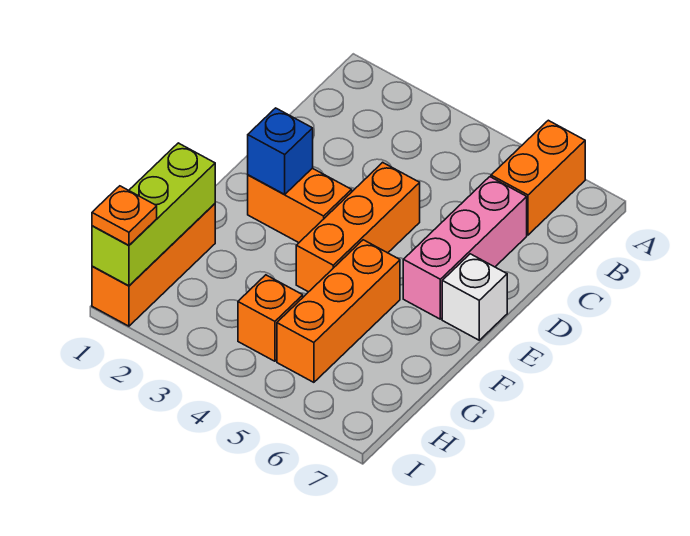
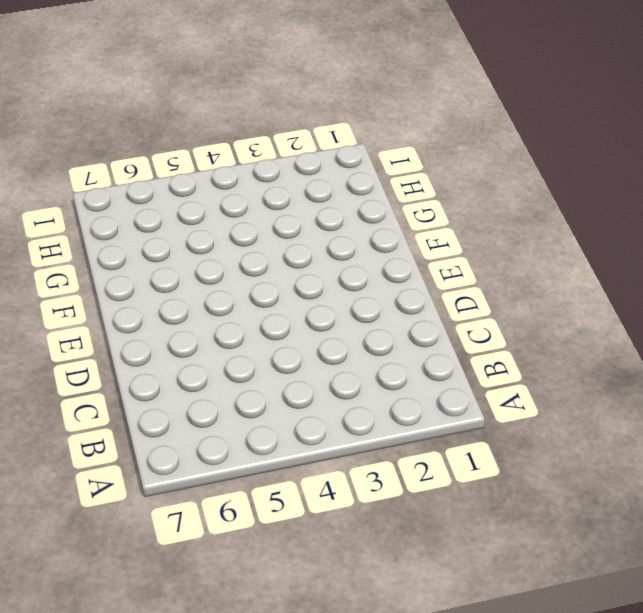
none -> orange brick A6:B6 level 1
none -> pink brick C6:E6 level 1

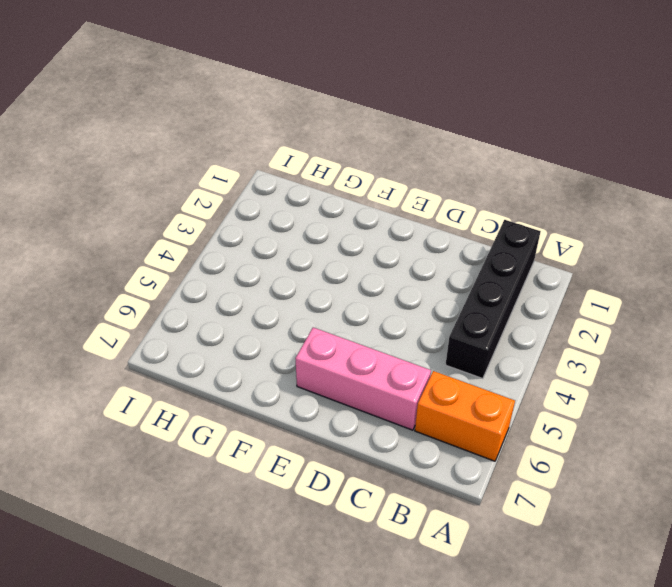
black brick B1:B4 level 1 -> none
none -> orange brick D4:F4 level 1
none -> orange brick E2:E3 level 1

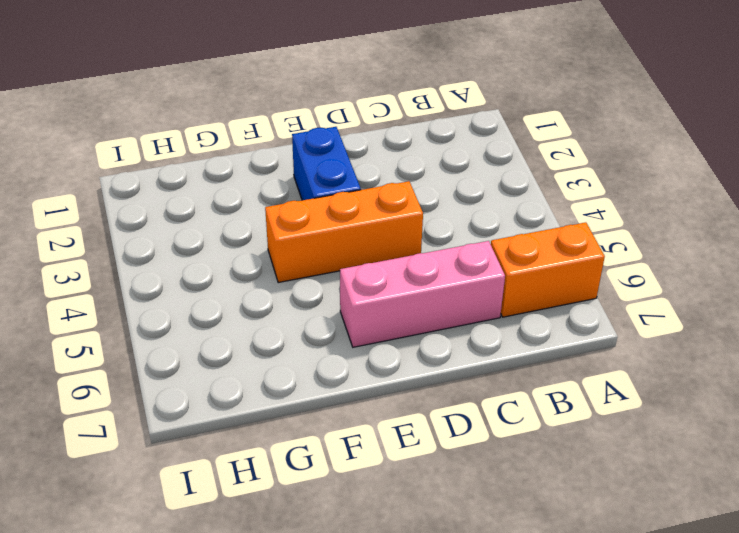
blue brick E2:E3 level 1 -> orange brick E2:E3 level 1
none -> white brick E7 level 1
none -> orange brick F5:H5 level 1

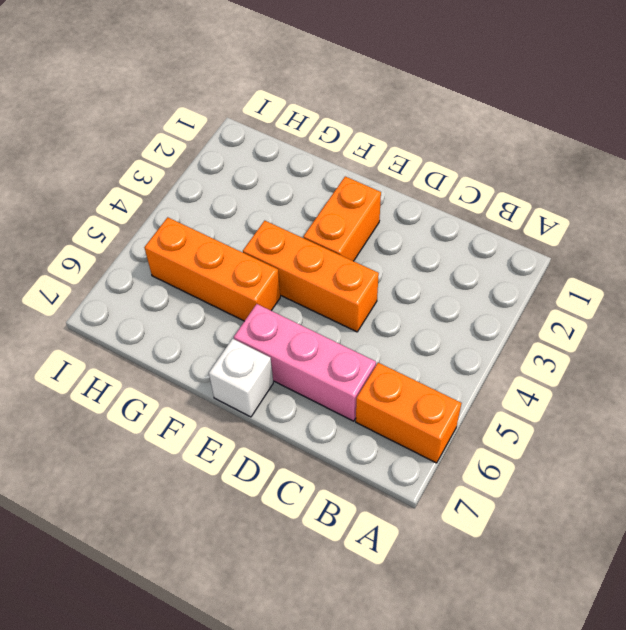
none -> orange brick G1:I1 level 1
none -> orange brick H4 level 1

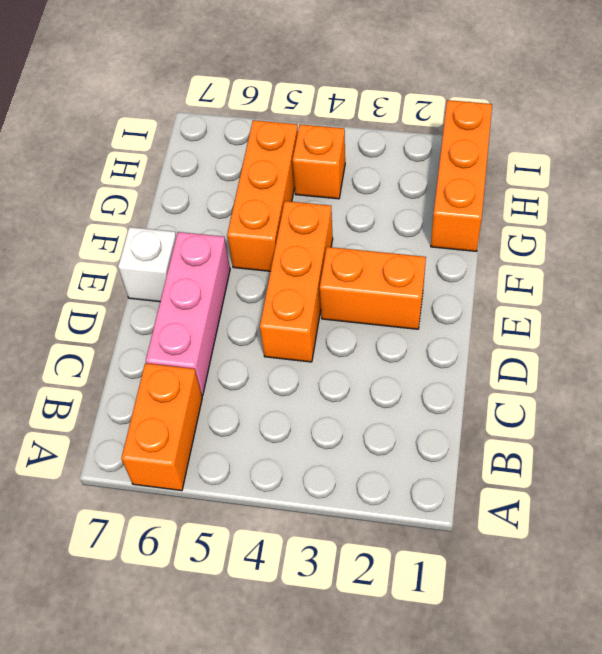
none -> blue brick E2 level 2
none -> lime brick G1:I1 level 2

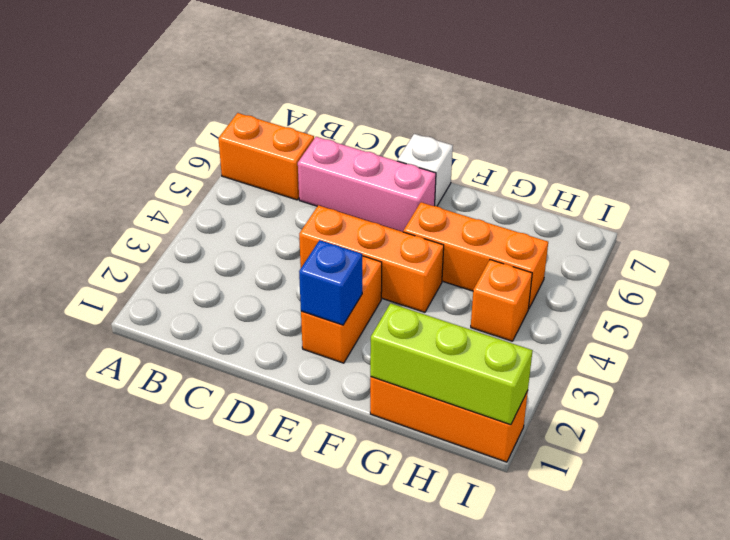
none -> orange plate I1 level 3

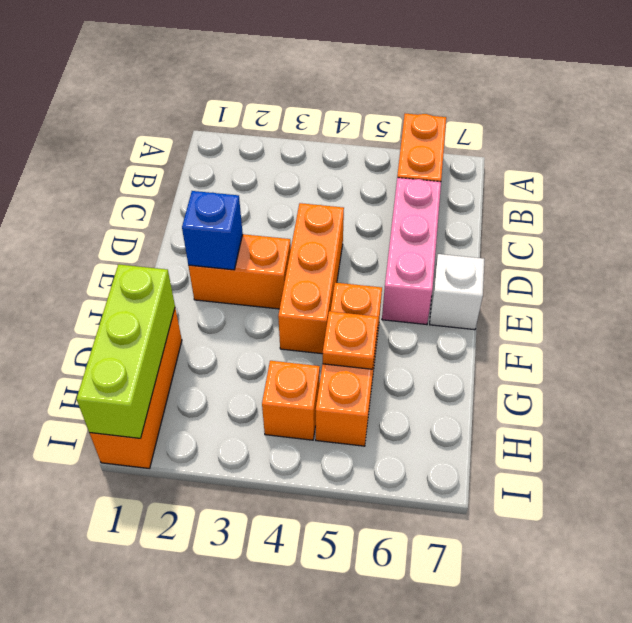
orange plate G5 level 2 -> orange plate I1 level 3

